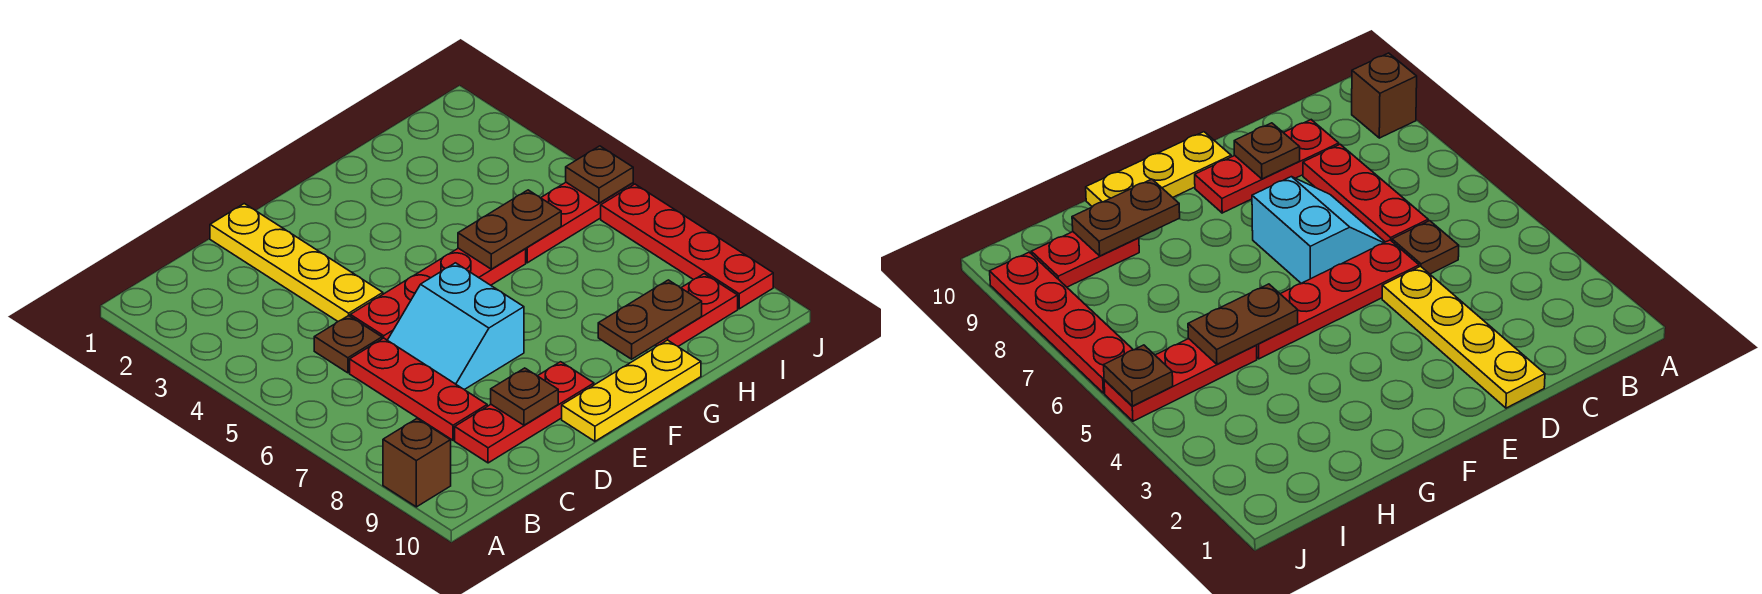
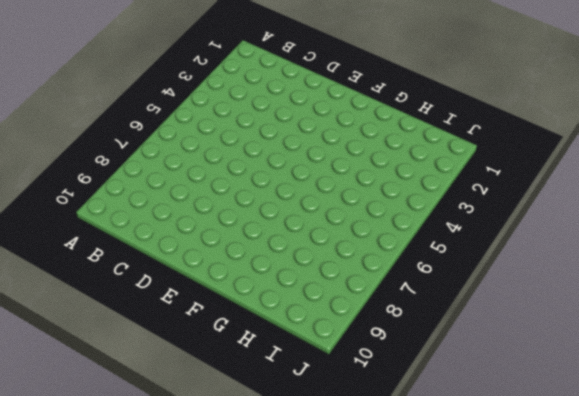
none -> brown brick A9 level 1
none -> brown plate C5 level 1
none -> red plate C6:C8 level 1

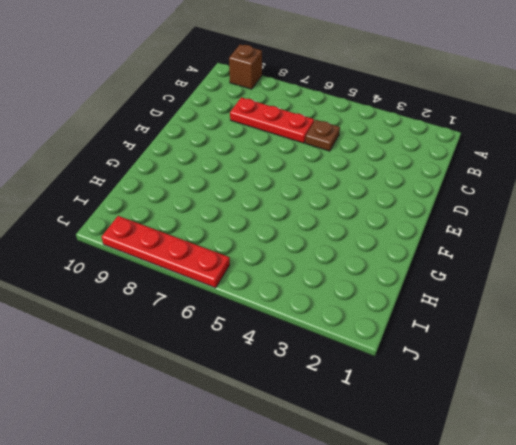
none -> red plate C9:E9 level 1
none -> yellow plate D1:D4 level 1
none -> red plate D5:G5 level 1

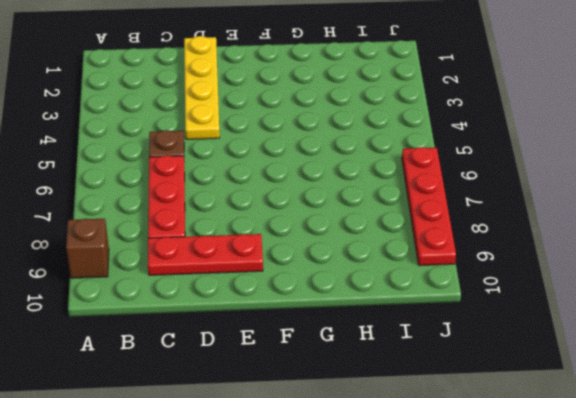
none -> red plate D5:G5 level 1
none -> cyan slope D6:E7 level 1 top E
none -> yellow plate E10:G10 level 1

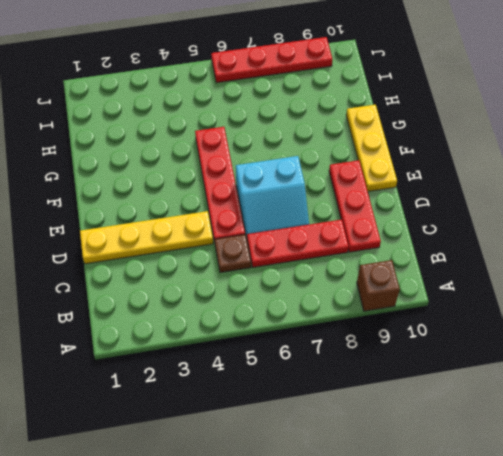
none -> red plate H5:J5 level 1
none -> red plate H9:I9 level 1
none -> brown plate D9 level 2

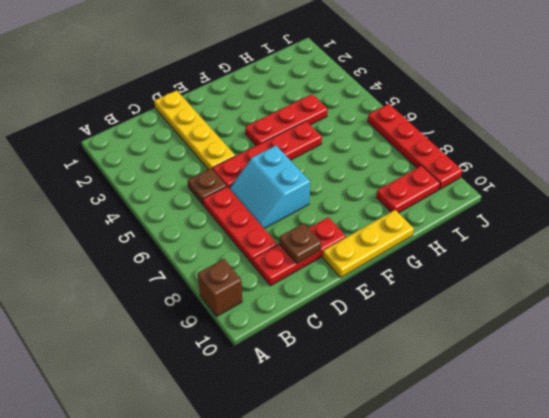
red plate F4:H4 level 1 -> red plate H5:J5 level 1
none -> brown plate G5:H5 level 2
none -> brown plate G9:H9 level 2
none -> brown plate J5 level 2

